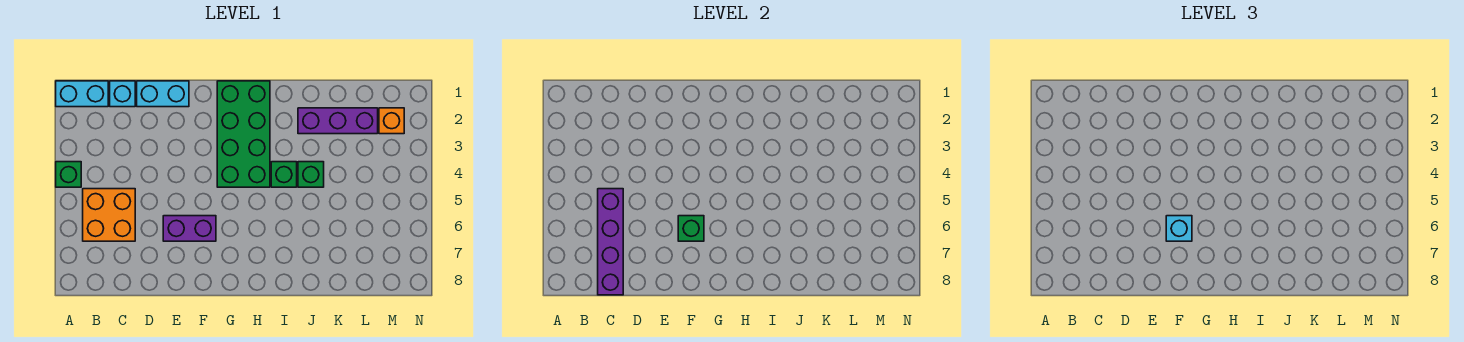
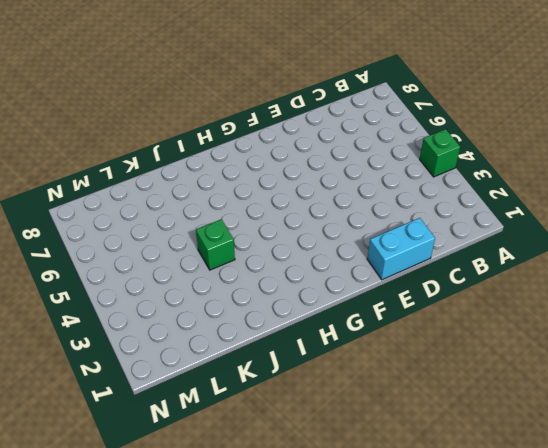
none -> cyan brick A1:B1 level 1
none -> orange brick B5:C6 level 1
none -> cyan brick C1 level 1

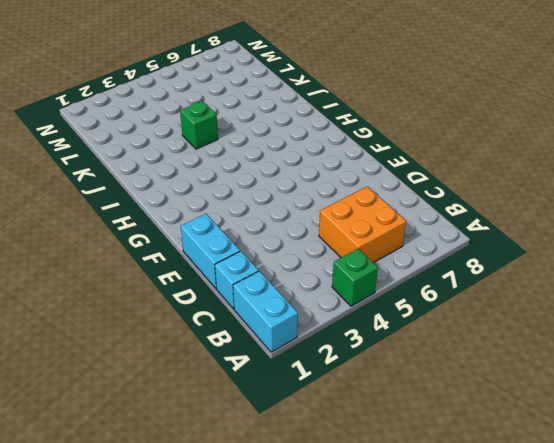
none -> purple brick E6:F6 level 1
none -> green brick G1:H4 level 1
none -> green brick I4 level 1

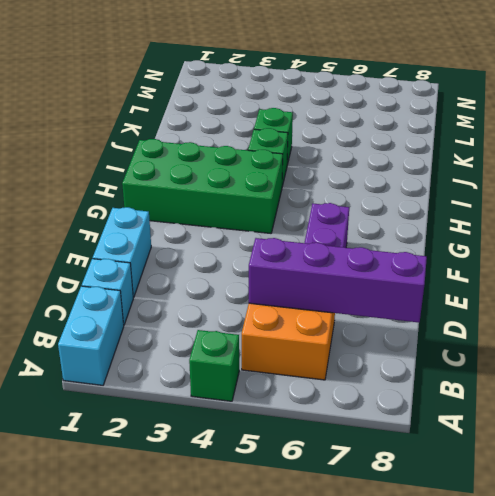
none -> purple brick J2:L2 level 1
none -> orange brick M2 level 1
none -> green brick F6 level 2

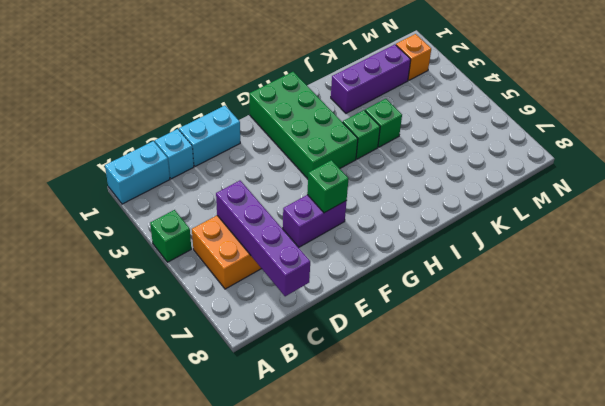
none -> cyan brick F6 level 3

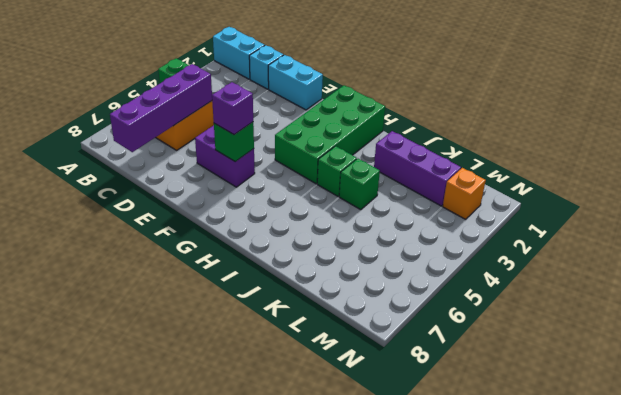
purple brick F6 level 3 -> cyan brick F6 level 3

